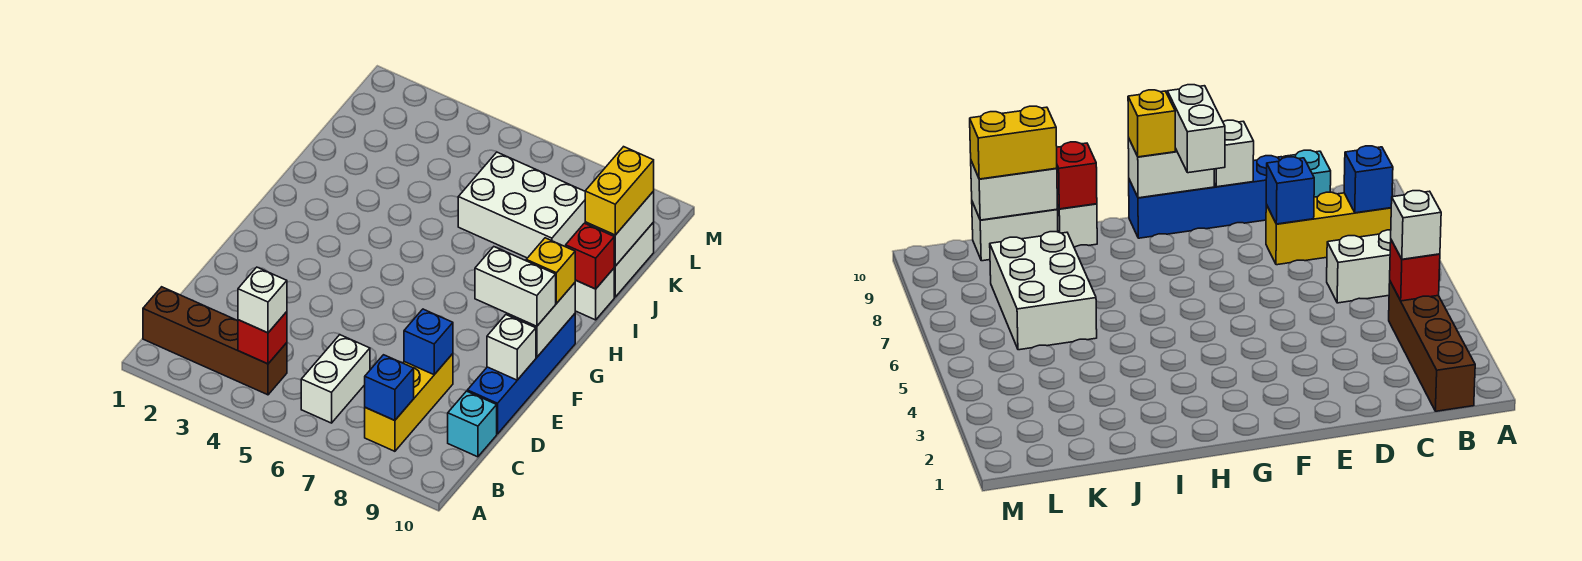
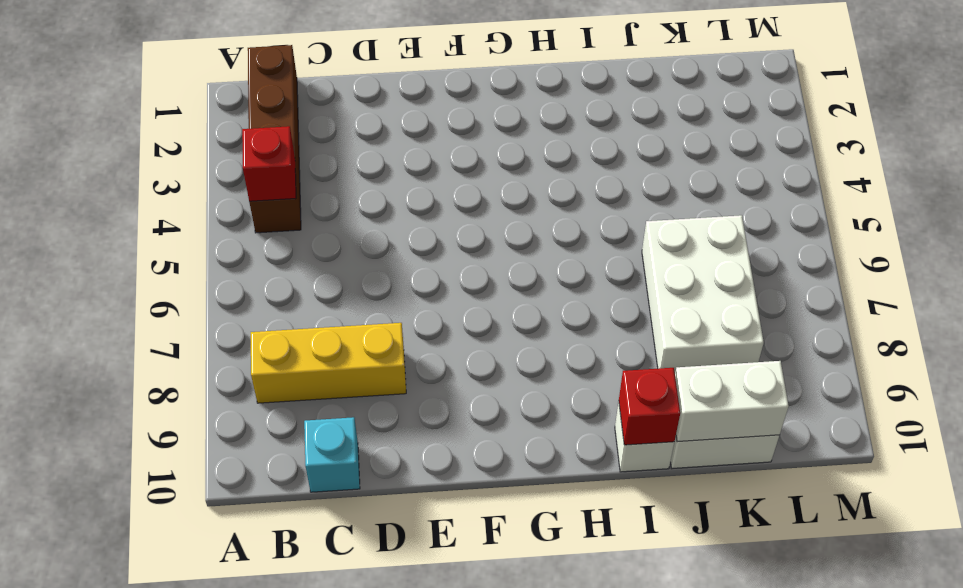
none -> white brick B6:C6 level 1
none -> blue brick D10:G10 level 1
none -> blue brick B8 level 2

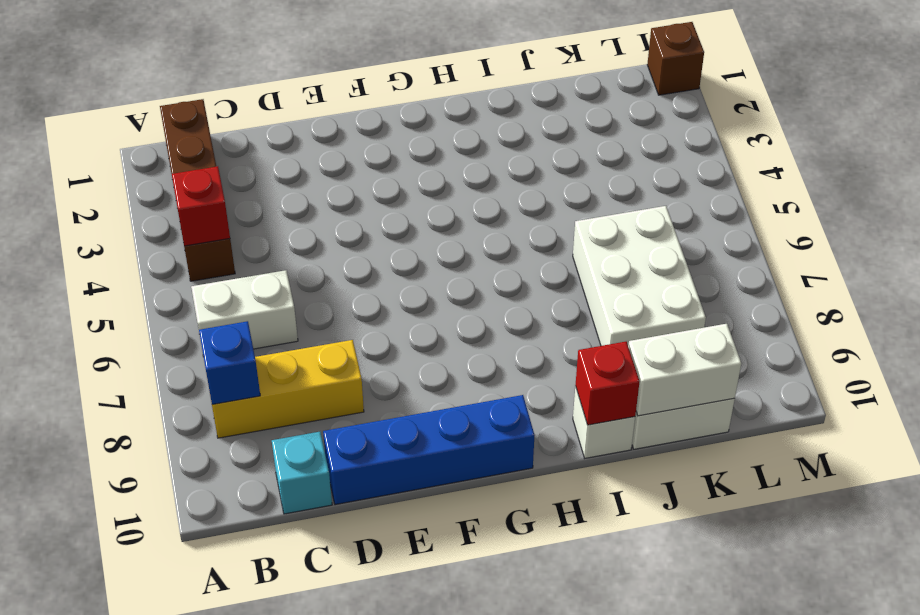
brown brick M1 level 1 -> none
none -> blue brick D8 level 2
none -> white brick E10 level 2
none -> white brick F10:G10 level 2

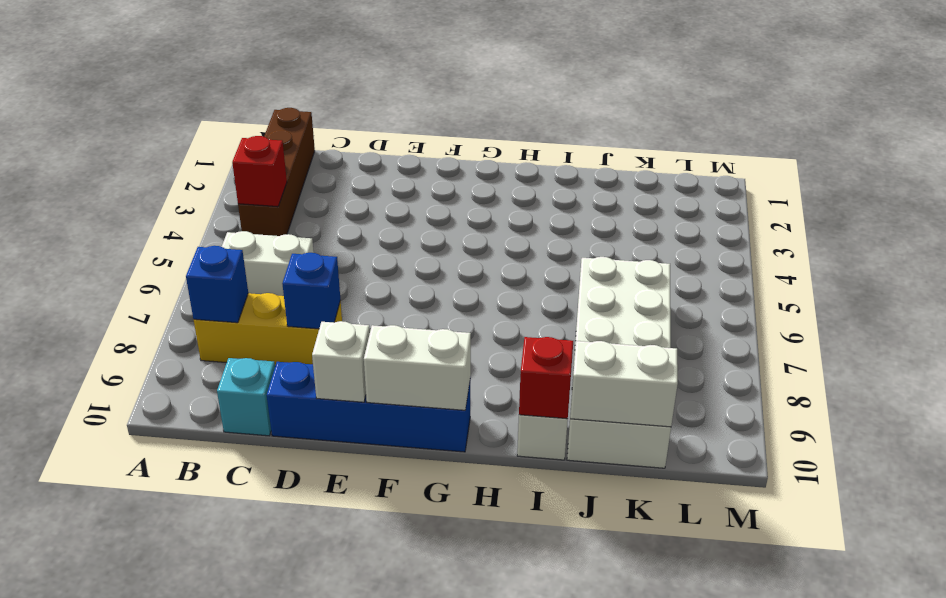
none -> white brick B4 level 3
none -> white brick F9:F10 level 3
none -> yellow brick G10 level 3

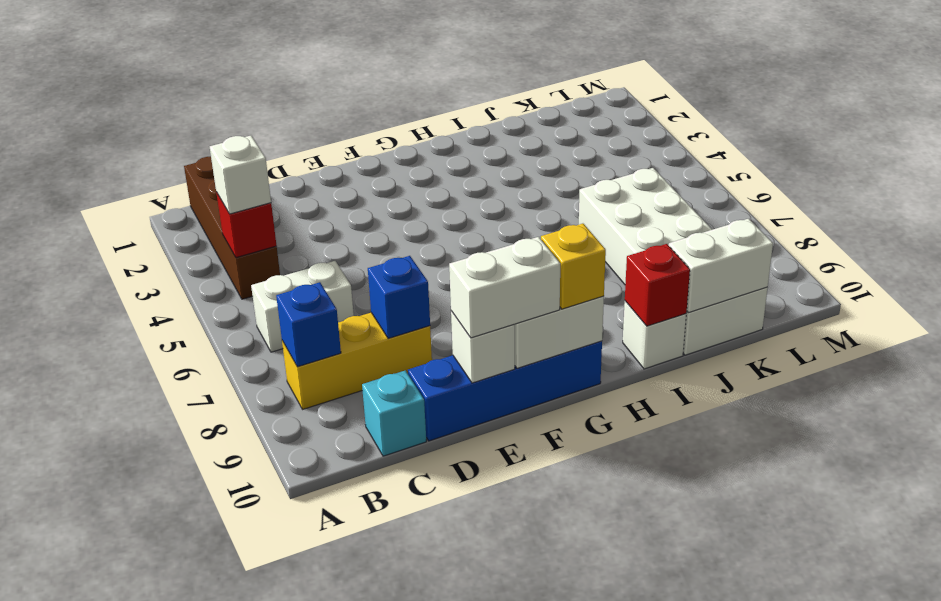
white brick E10:F10 level 3 -> white brick F9:F10 level 3
none -> yellow brick J10:K10 level 3

